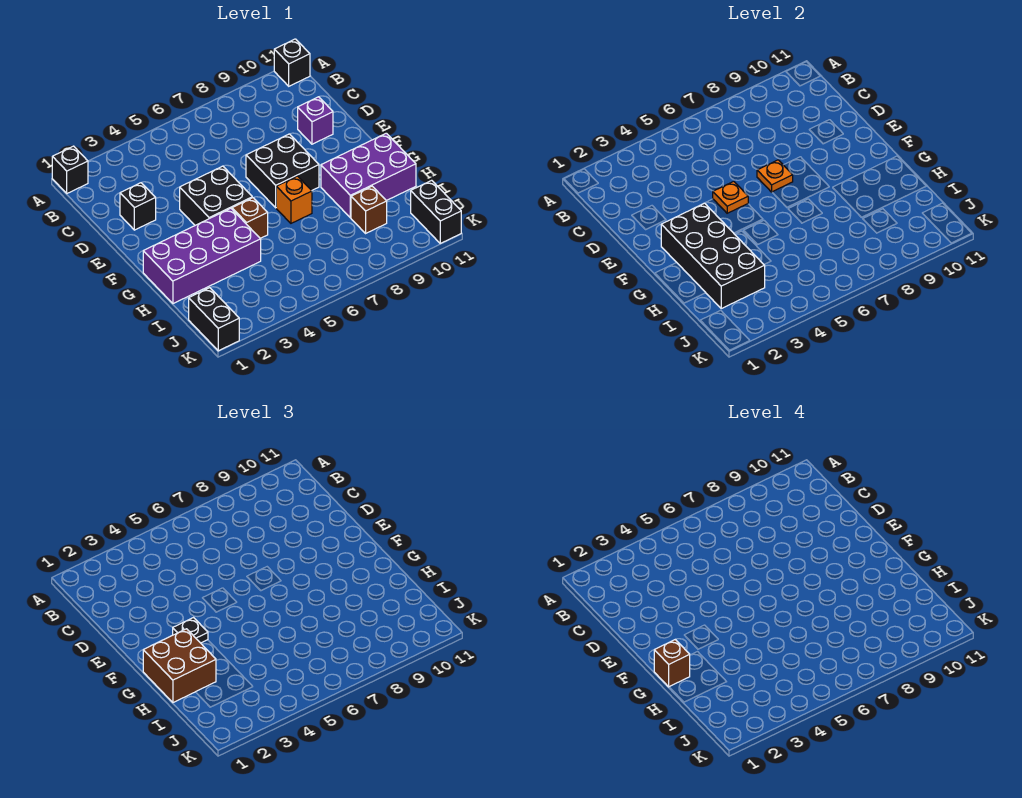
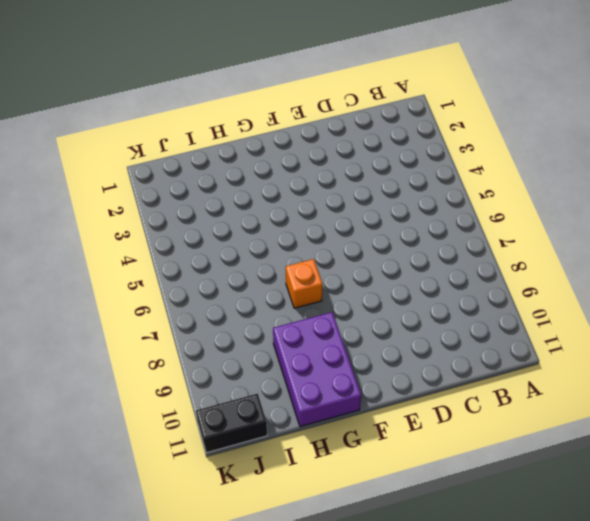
none -> black brick A1 level 1
none -> black brick A11 level 1
none -> black brick D2 level 1

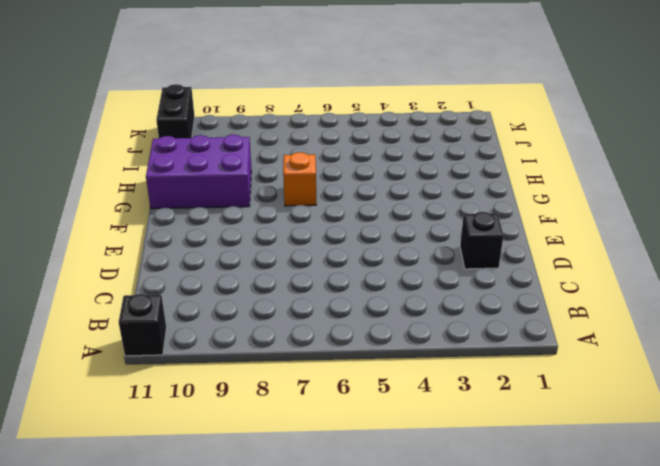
none -> black brick A1 level 1
none -> purple brick D10 level 1
none -> black brick E4:F5 level 1

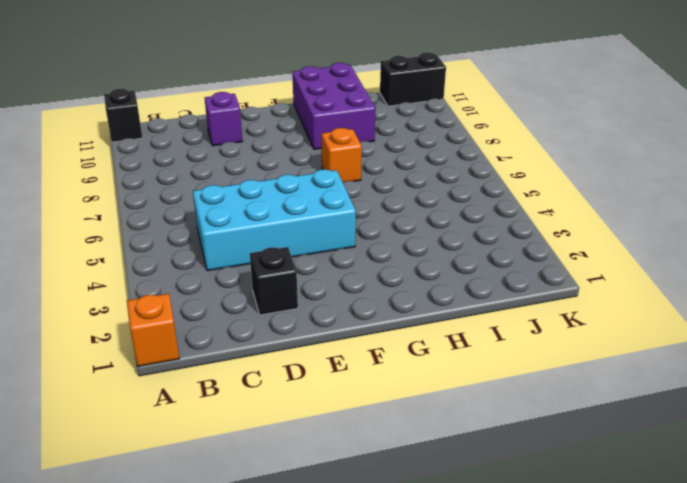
orange brick A1 level 1 -> black brick A1 level 1
cyan brick C4:F5 level 1 -> black brick E4:F5 level 1
none -> black brick E7:F8 level 1
none -> purple brick G1:H4 level 1
none -> brown brick G5 level 1

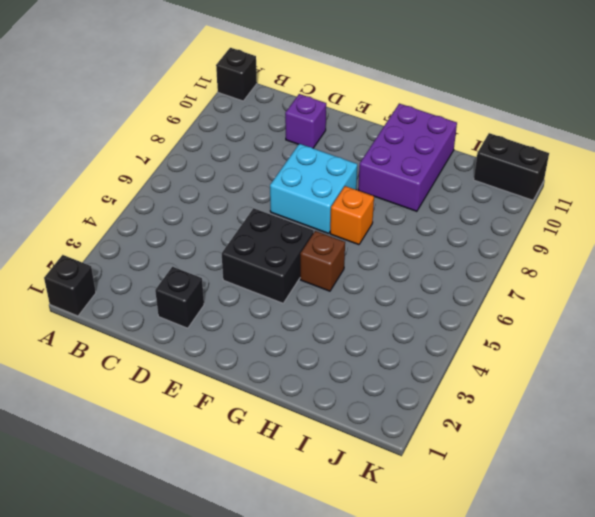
cyan brick E7:F8 level 1 -> black brick E7:F8 level 1
none -> purple brick G1:H4 level 1
none -> brown brick I9 level 1
none -> black brick J1:K1 level 1

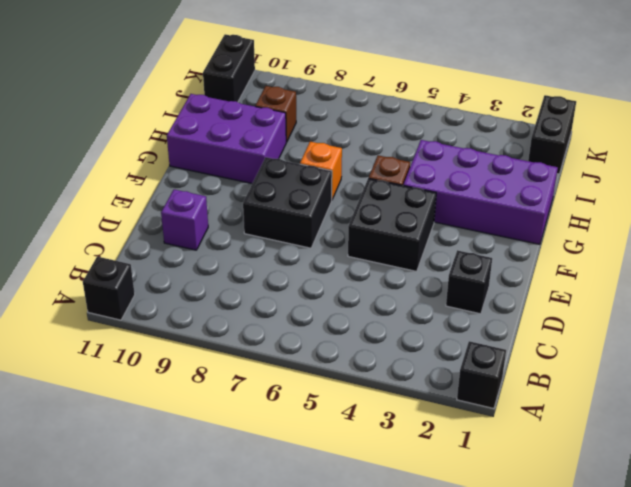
none -> orange plate E5 level 2
none -> orange plate E7 level 2
none -> black brick F2:I3 level 2

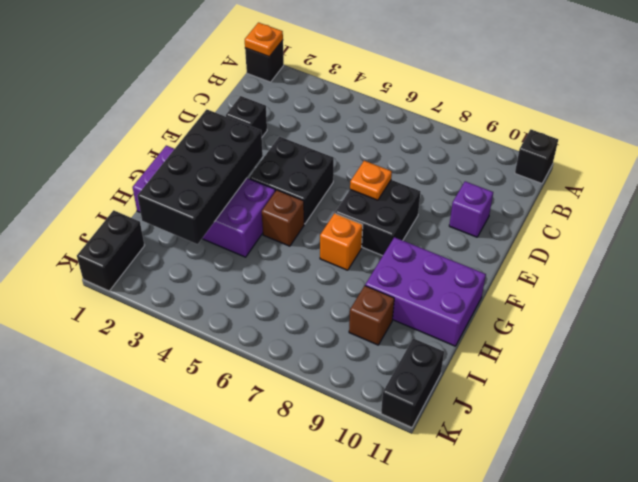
orange plate A1 level 2 -> orange plate E5 level 2
none -> black plate F3 level 3
none -> brown brick G1:H2 level 3
none -> brown brick G1 level 4

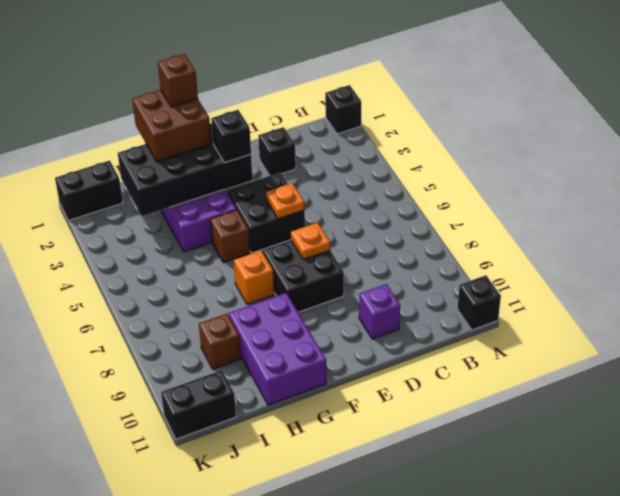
black brick F3 level 3 -> black plate F3 level 3

